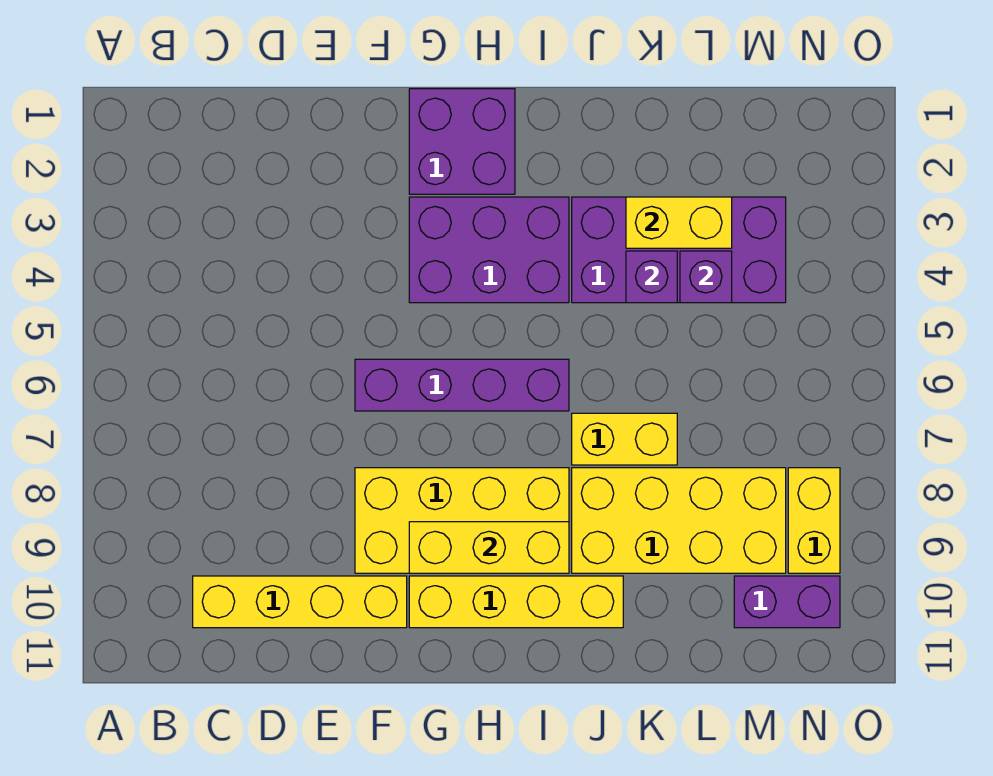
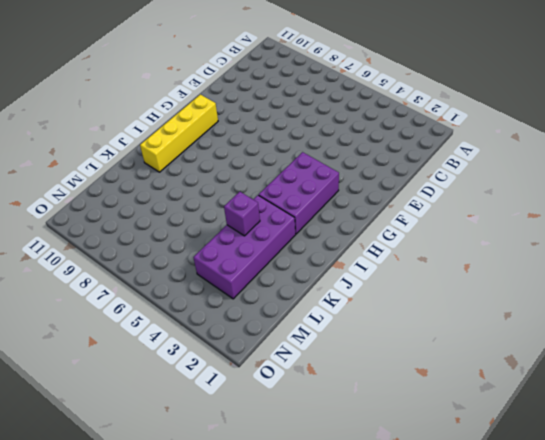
none -> yellow brick C10:F10 level 1
none -> purple brick F6:I6 level 1
none -> yellow brick F8:I9 level 1

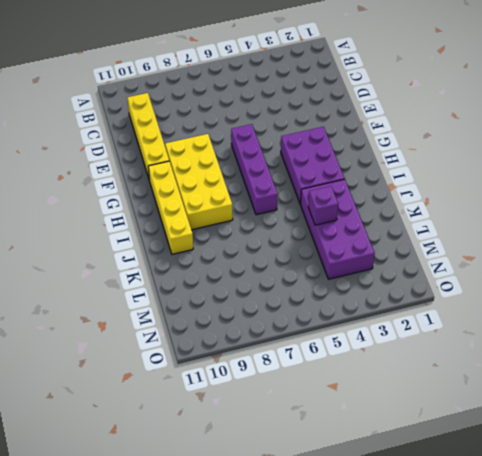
none -> purple brick G1:H2 level 1
none -> yellow brick J7:K7 level 1
none -> yellow brick J8:M9 level 1

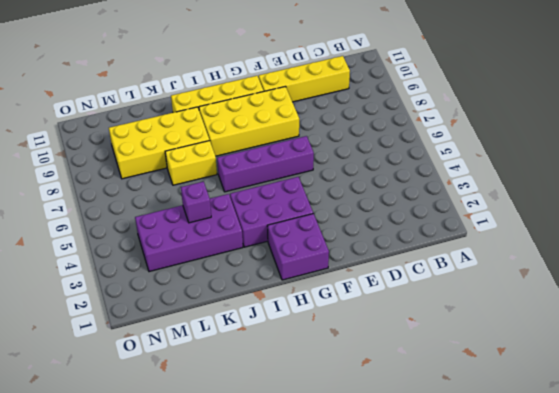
none -> purple brick M10:N10 level 1
none -> yellow brick N8:N9 level 1
none -> yellow brick G9:I9 level 2

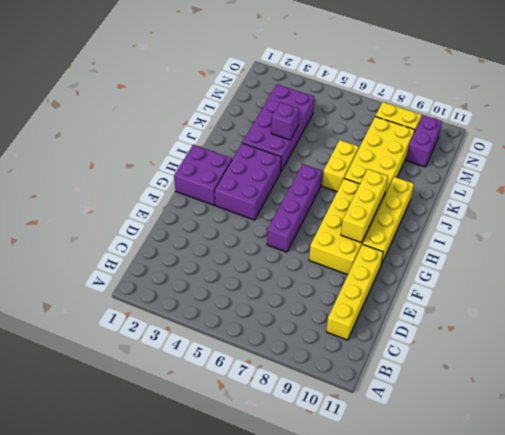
none -> yellow brick K3:L3 level 2
none -> purple brick L4 level 2

